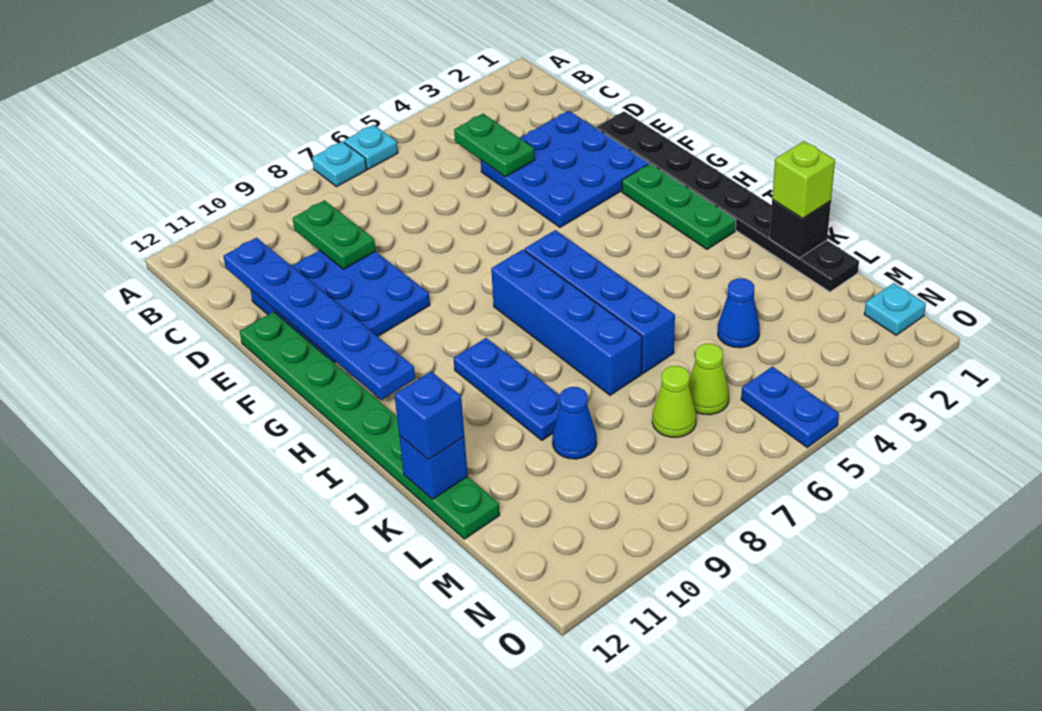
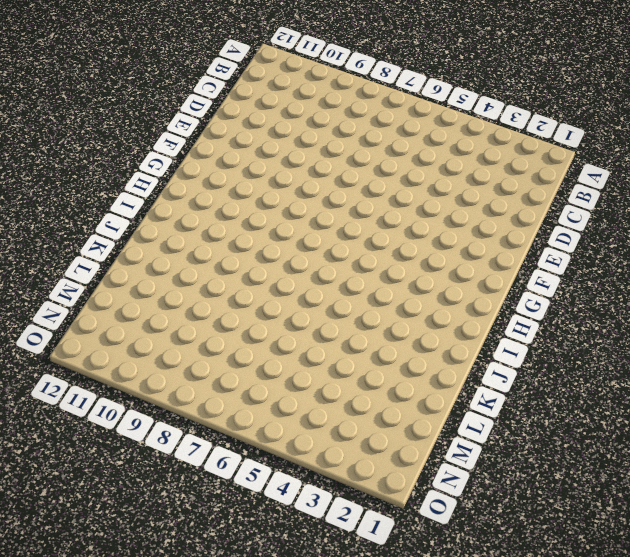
none -> cyan plate A6 level 1
none -> cyan plate A7 level 1
none -> blue plate D2:F4 level 1

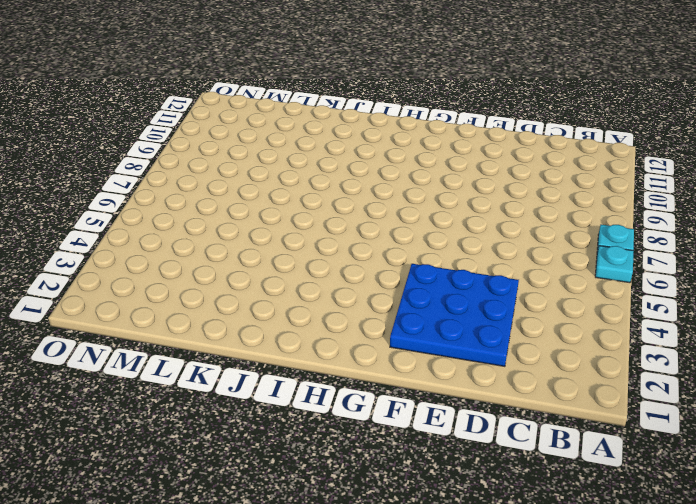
none -> blue plate D9:F11 level 1
none -> black plate E1:L1 level 1
none -> green plate E12:L12 level 1

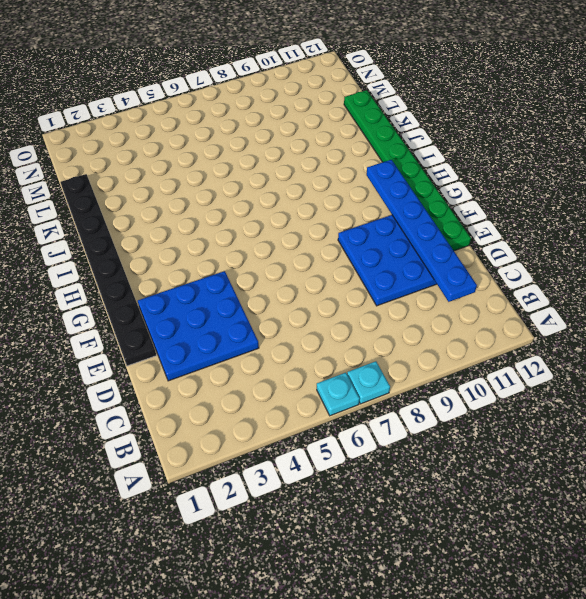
none -> green plate G2:I2 level 1
none -> blue brick H6:K6 level 1
none -> blue brick H7:K7 level 1

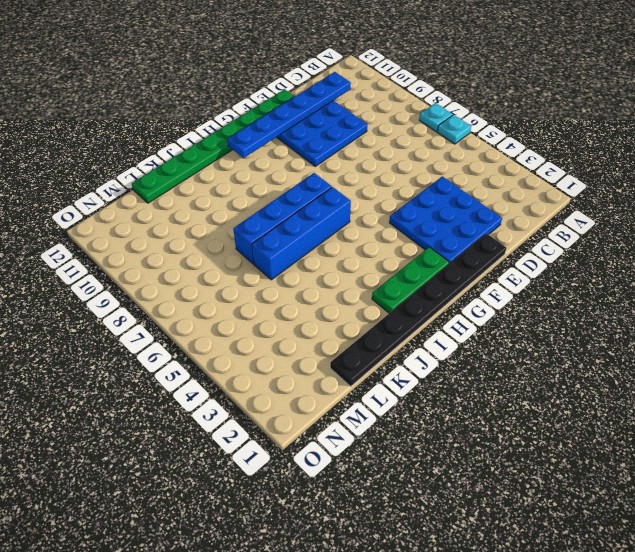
none -> blue plate I9:K9 level 1
none -> blue cone L4 level 1
none -> blue cone L9 level 1

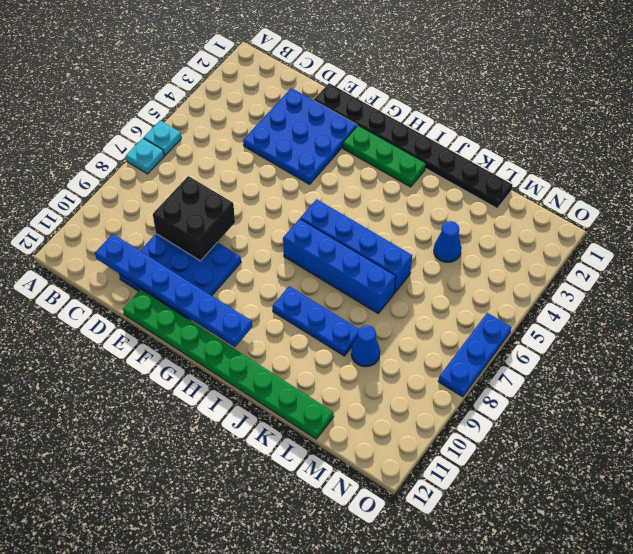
black brick D8:E9 level 2 -> green plate C9:D9 level 2
blue plate O6:O8 level 1 -> none
none -> lime cone M6 level 1
none -> lime cone M7 level 1
none -> cyan plate N1 level 1

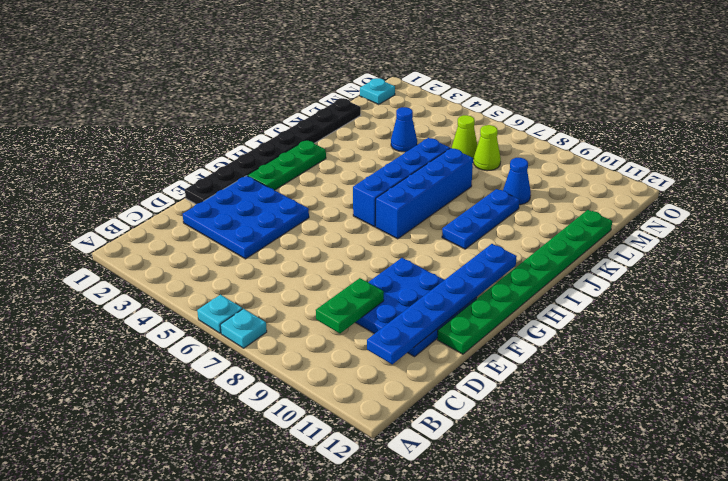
none -> blue plate N5:O5 level 1
none -> green plate C4:D4 level 2
none -> black brick K1 level 2

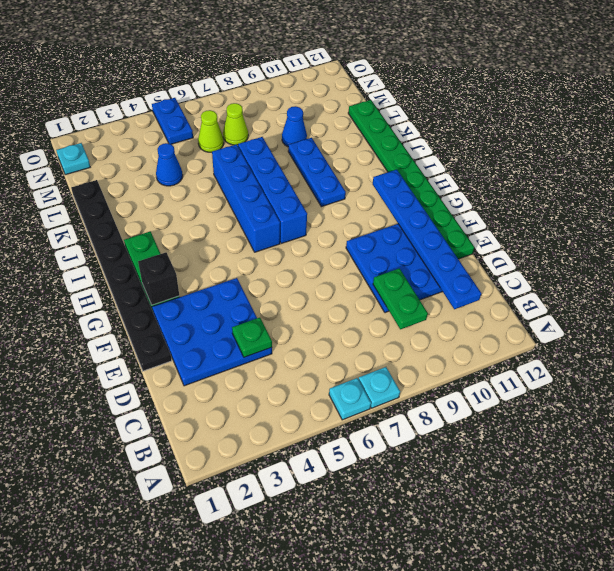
green plate D4 level 2 -> green plate C4:D4 level 2
black brick G2 level 2 -> black brick K1 level 2
none -> blue brick K12 level 2
none -> lime brick K1 level 3
none -> blue brick K12 level 3

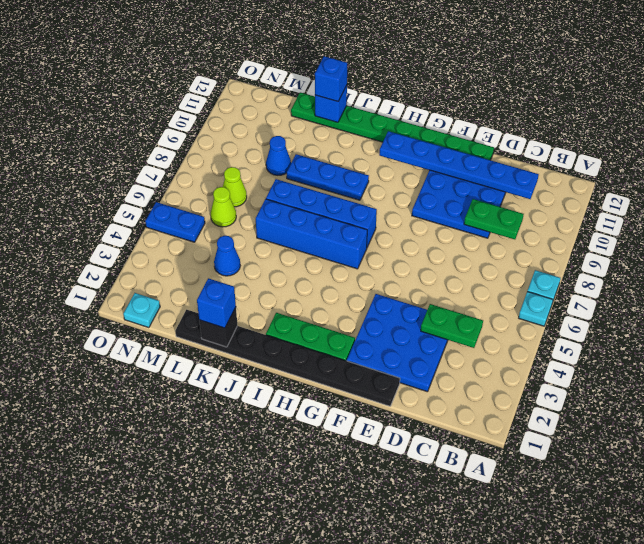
blue brick K1 level 3 -> lime brick K1 level 3

